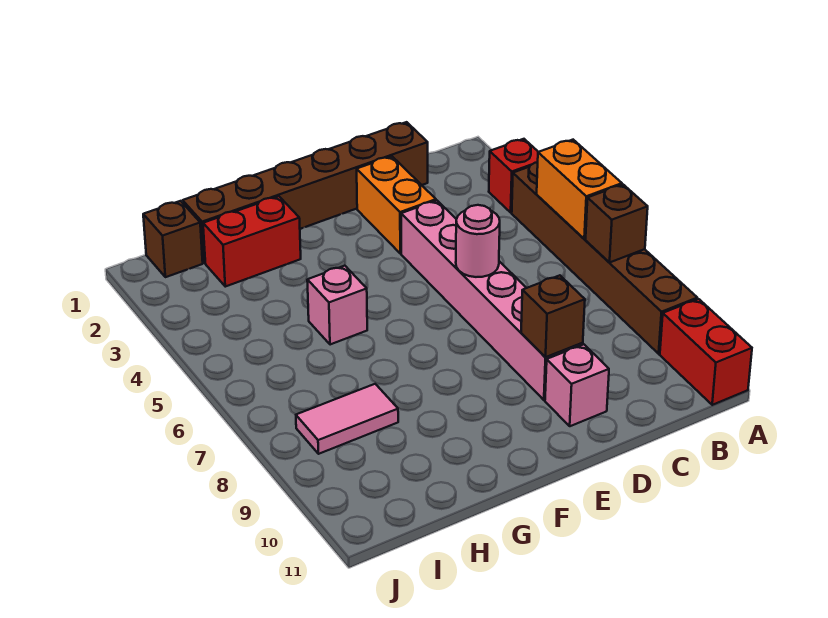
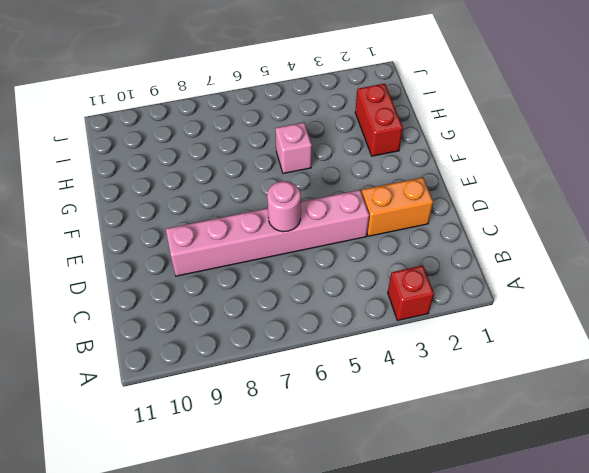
none -> brown brick A4:A9 level 1
none -> red brick A10:A11 level 1
none -> brown brick C1:H1 level 1

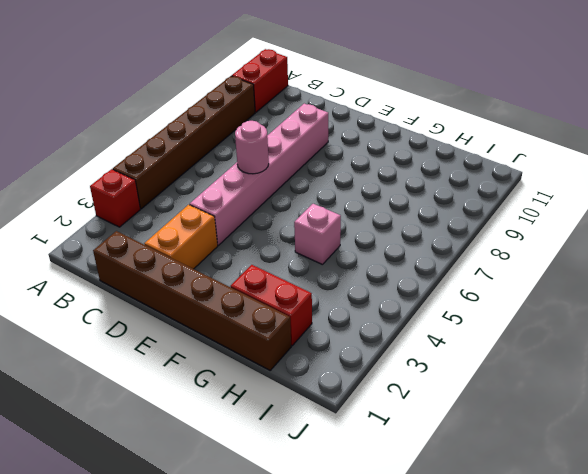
none -> pink brick D10 level 1
none -> pink tile H8:I8 level 1
none -> brown brick I1 level 1

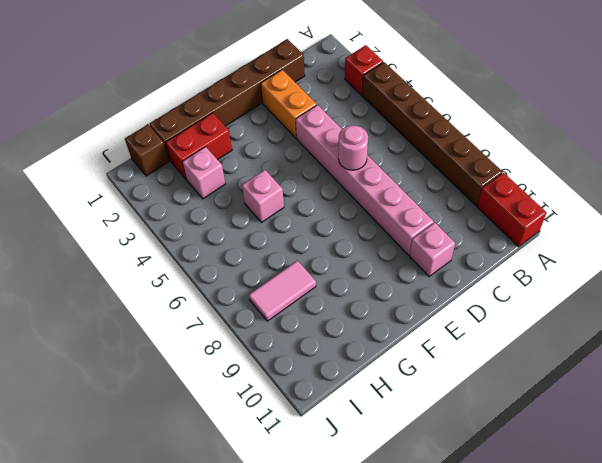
pink brick H3 level 1 -> none
none -> orange brick A5:A6 level 2
none -> brown brick A7 level 2
none -> brown brick D9 level 2

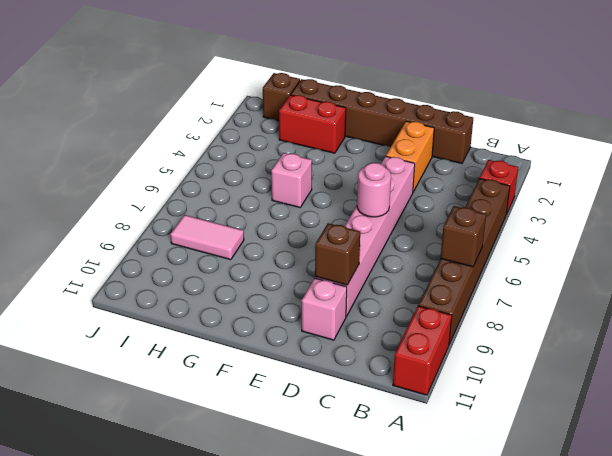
none -> orange brick A5:A6 level 2

